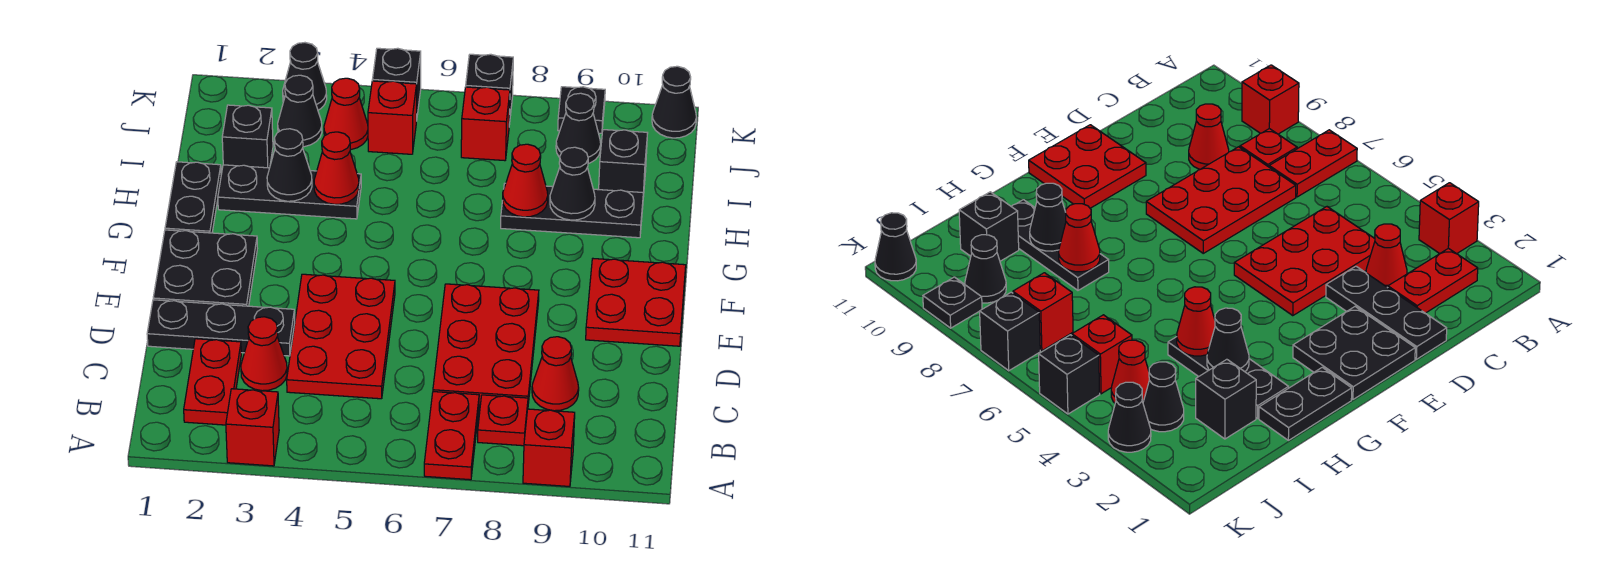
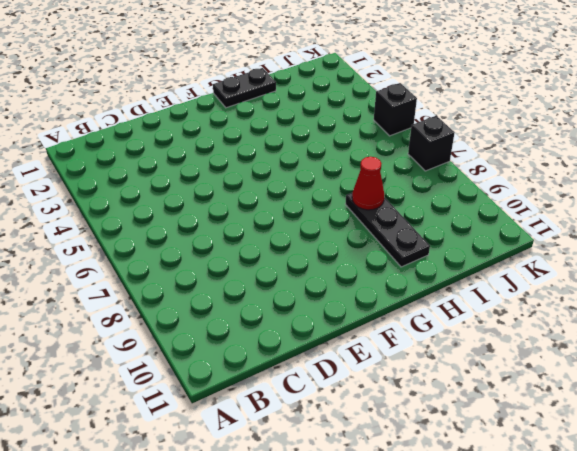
none -> red brick A3 level 1
none -> red plate A7:B7 level 1
none -> red brick A9 level 1
none -> red plate B2:C2 level 1

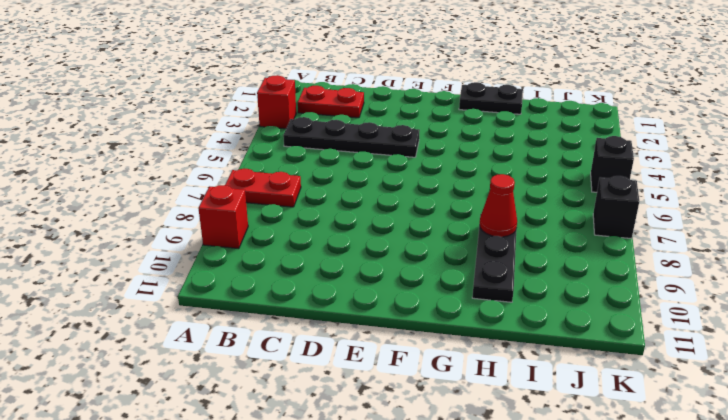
black plate B4:E4 level 1 -> red plate C4:E5 level 1
none -> red plate B8 level 1
none -> red cone C3 level 1
none -> red plate C7:E8 level 1
none -> red cone C9 level 1

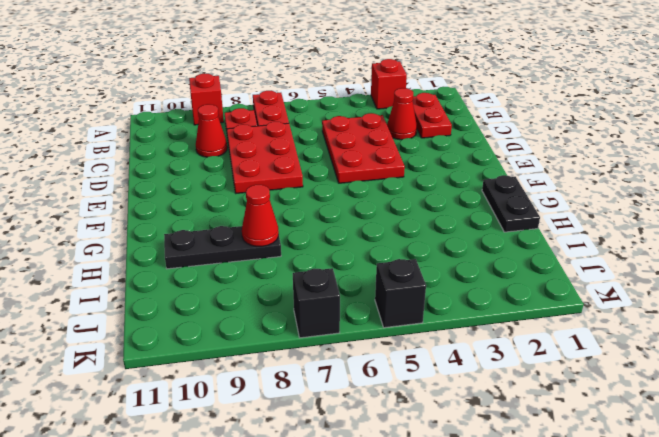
none -> black plate D1:D3 level 1
none -> black plate E1:F2 level 1
none -> red plate E10:F11 level 1
none -> black plate H2:H4 level 1

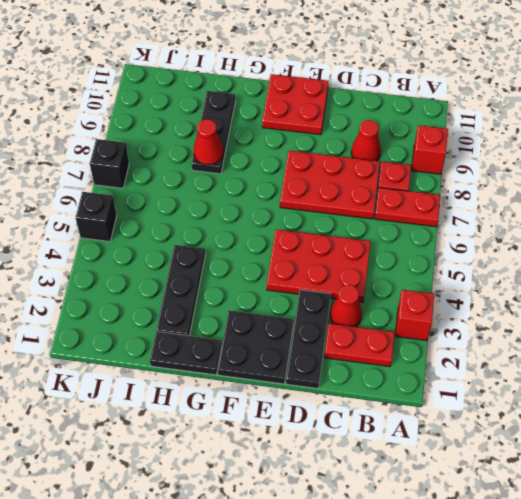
none -> black brick I2 level 1
none -> black brick I10 level 1
none -> black cone J3 level 1
none -> red cone J4 level 1

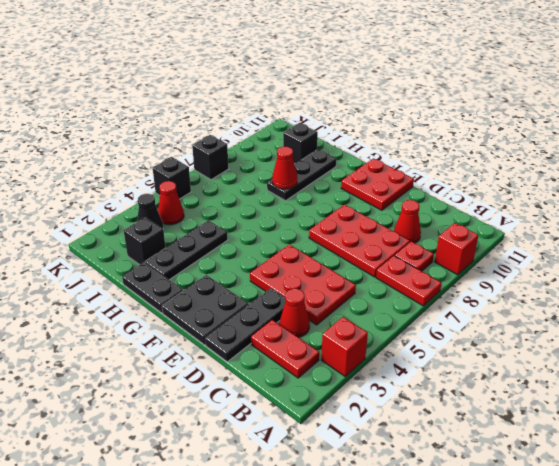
none -> red brick J5 level 1
none -> red brick J7 level 1
none -> black cone J9 level 1
none -> black cone K3 level 1

